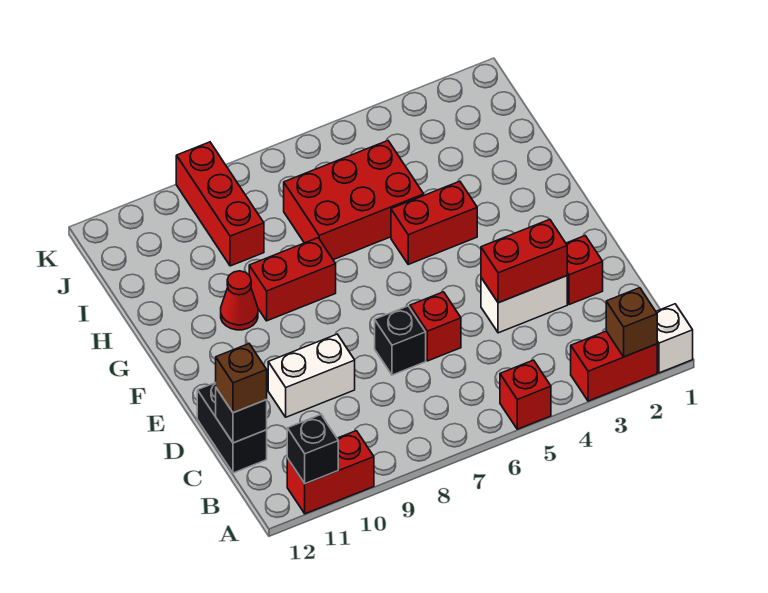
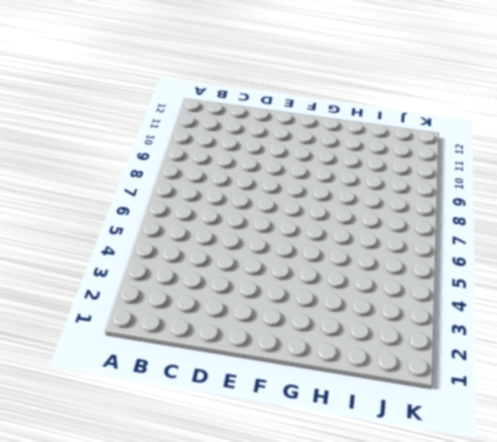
none -> white brick A1 level 1
none -> red brick A2:A3 level 1
none -> red brick A5 level 1

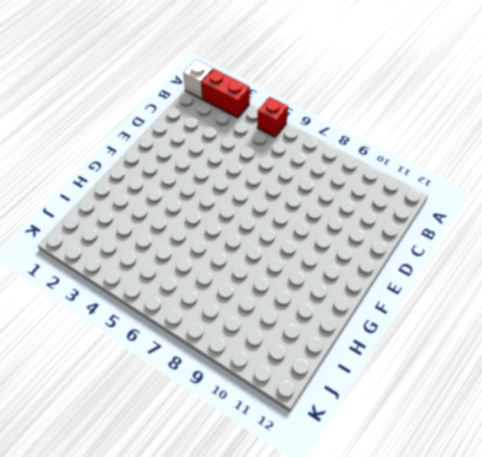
none -> red brick A10:A11 level 1
none -> black brick C12:D12 level 1
none -> red brick D2 level 1

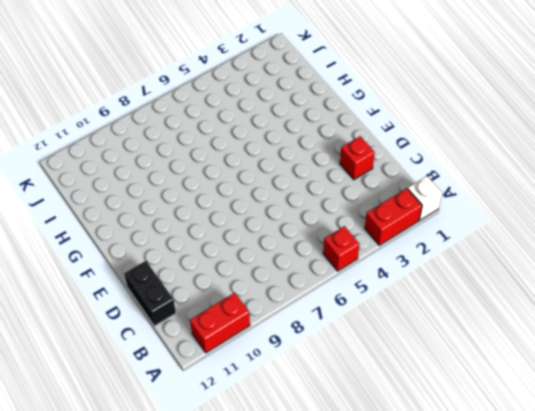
none -> white brick D3:D4 level 1
none -> red brick D6 level 1
none -> black brick D7 level 1

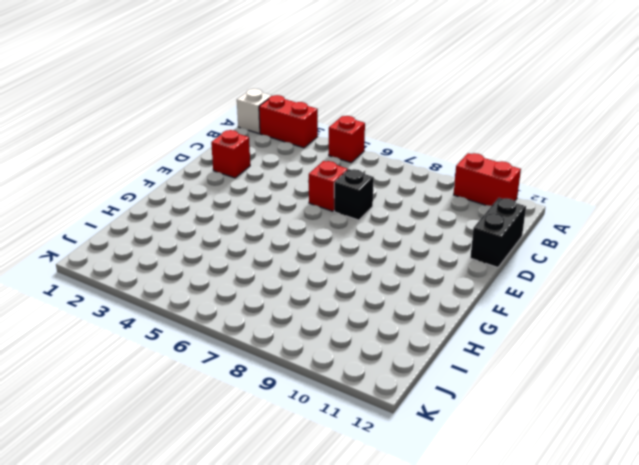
none -> white brick D3:D4 level 1
none -> white brick D9:D10 level 1
none -> red brick G4:G5 level 1

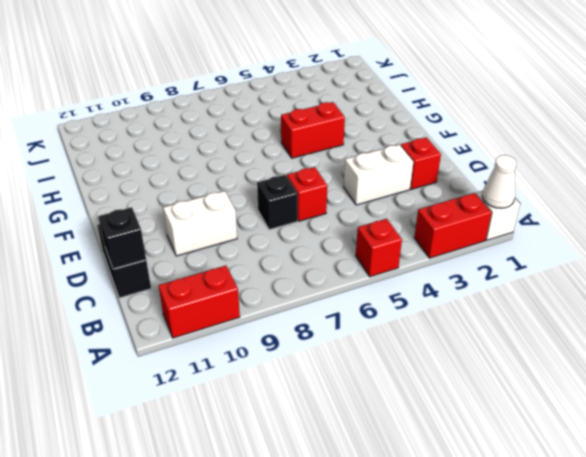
white cone A1 level 2 -> none
none -> red brick G8:G9 level 1
none -> red cone G10 level 1
none -> red brick H5:I7 level 1

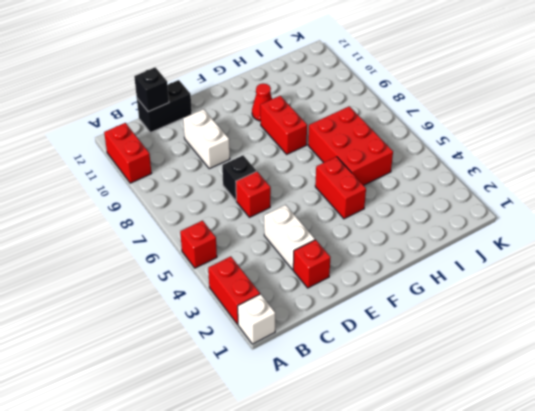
none -> red brick I9:K9 level 1
none -> brown brick A2 level 2
none -> black brick A11 level 2

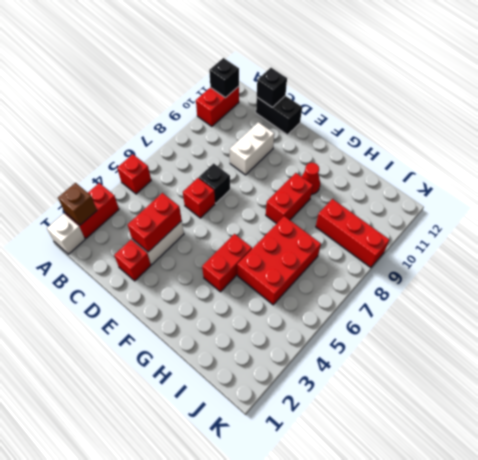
none -> brown brick C12 level 3

